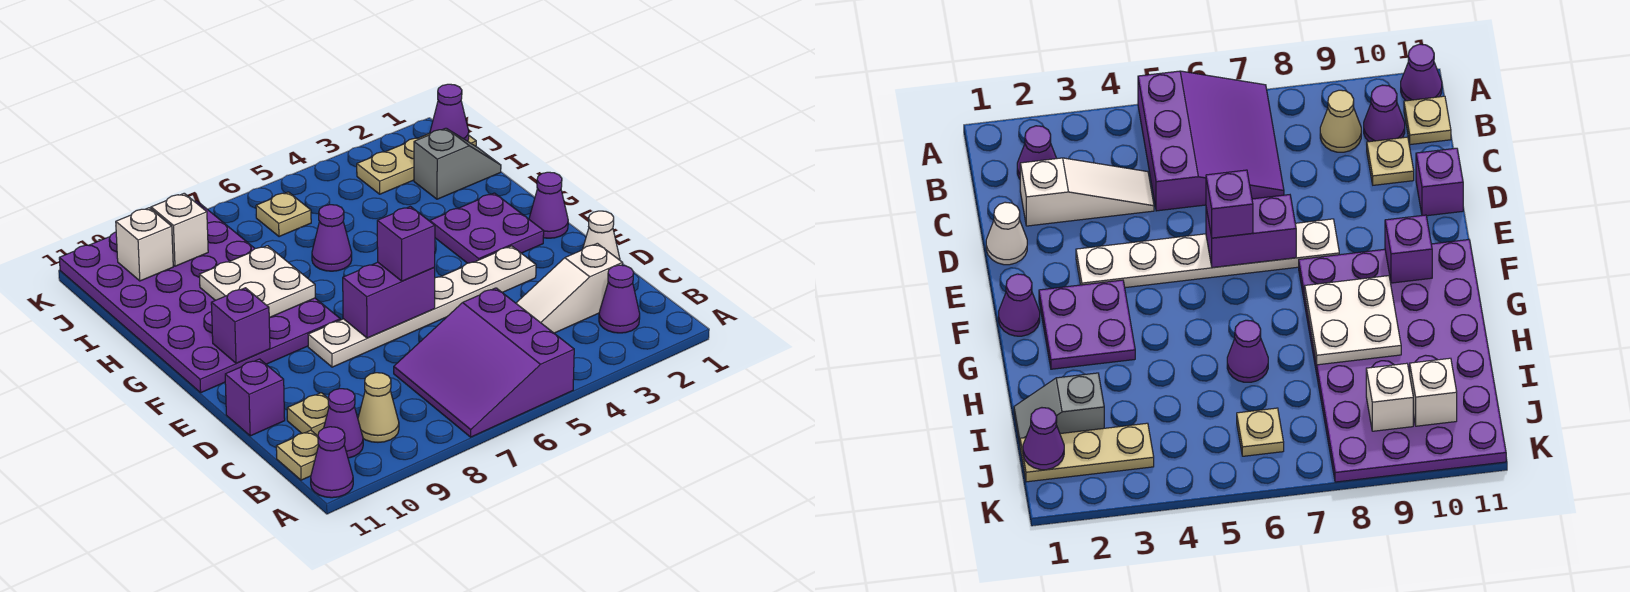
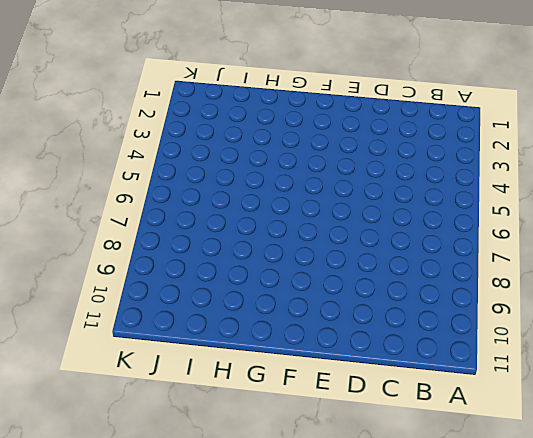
none -> purple slope A5:C7 level 1 top 5
none -> purple cone A11 level 1
none -> purple cone B2 level 1

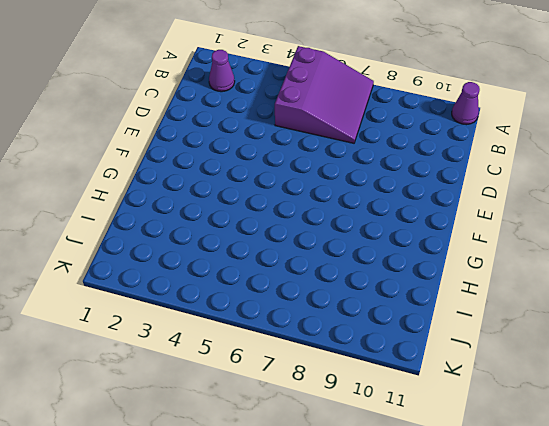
none -> tan cone B9 level 1
none -> purple cone B10 level 1
none -> tan plate B11 level 1

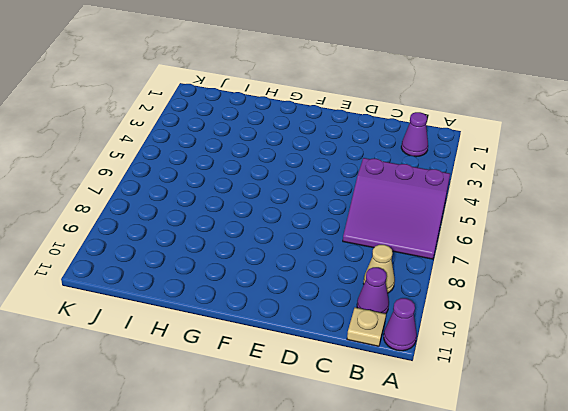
none -> white slope C2:C4 level 1 top 2
none -> tan plate C10 level 1
none -> white cone D1 level 1

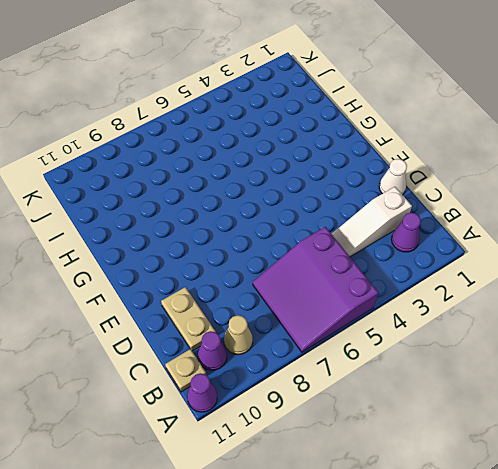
tan plate C10:D10 level 1 -> tan plate C10 level 1
none -> purple brick D11 level 1
none -> white plate E3:E8 level 1
none -> purple cone F1 level 1

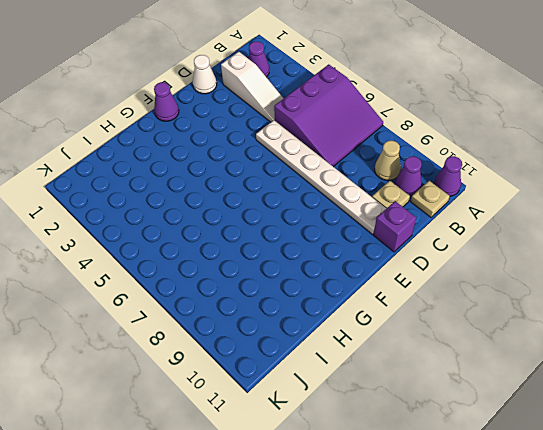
white plate D5:D10 level 1 -> white plate E3:E8 level 1
none -> purple plate F2:G3 level 1
none -> purple plate F8:K11 level 1
none -> purple cone H6 level 1

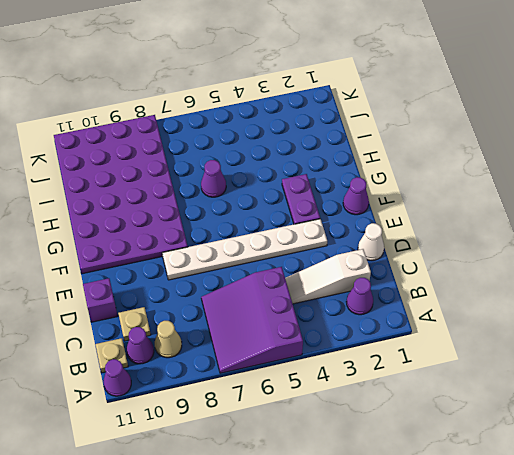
purple plate F3:G3 level 1 -> purple plate F2:G3 level 1
none -> grey slope I1:I2 level 1 top 2
none -> tan plate J1:J3 level 1
none -> tan plate J6 level 1

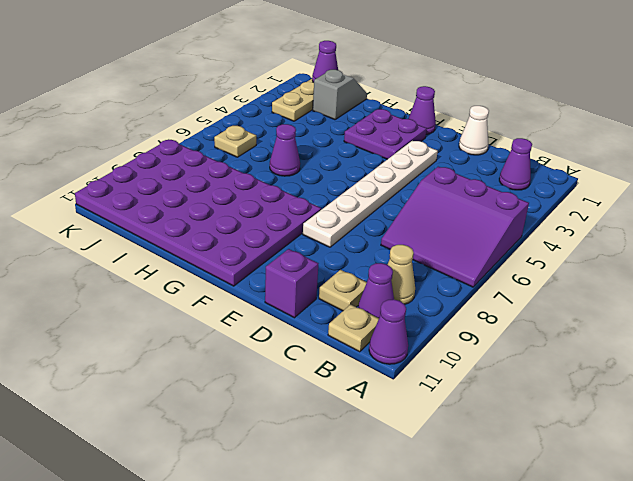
none -> white slope C2:C4 level 1 top 2
none -> purple brick E6:E7 level 2
none -> purple brick F10 level 2

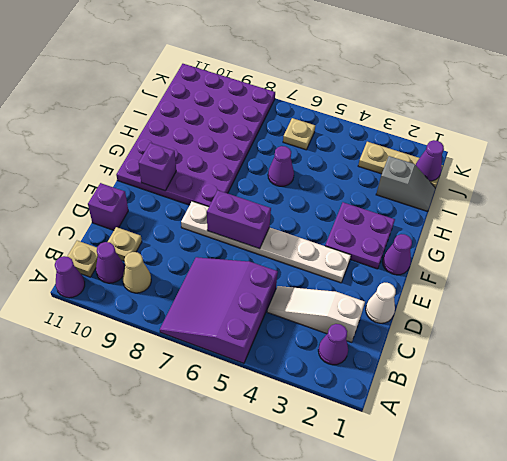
none -> white plate G8:H9 level 2
none -> white brick J9 level 2
none -> white brick J10 level 2

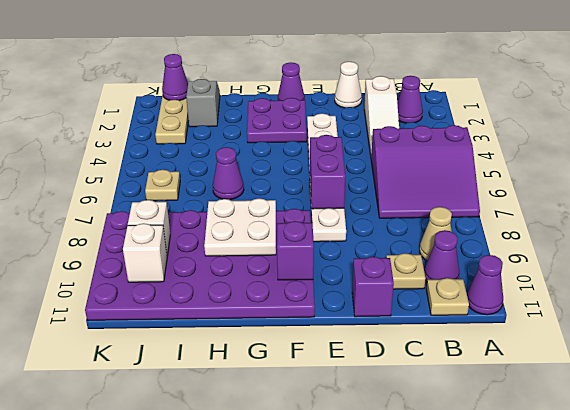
none -> purple brick E6 level 3

